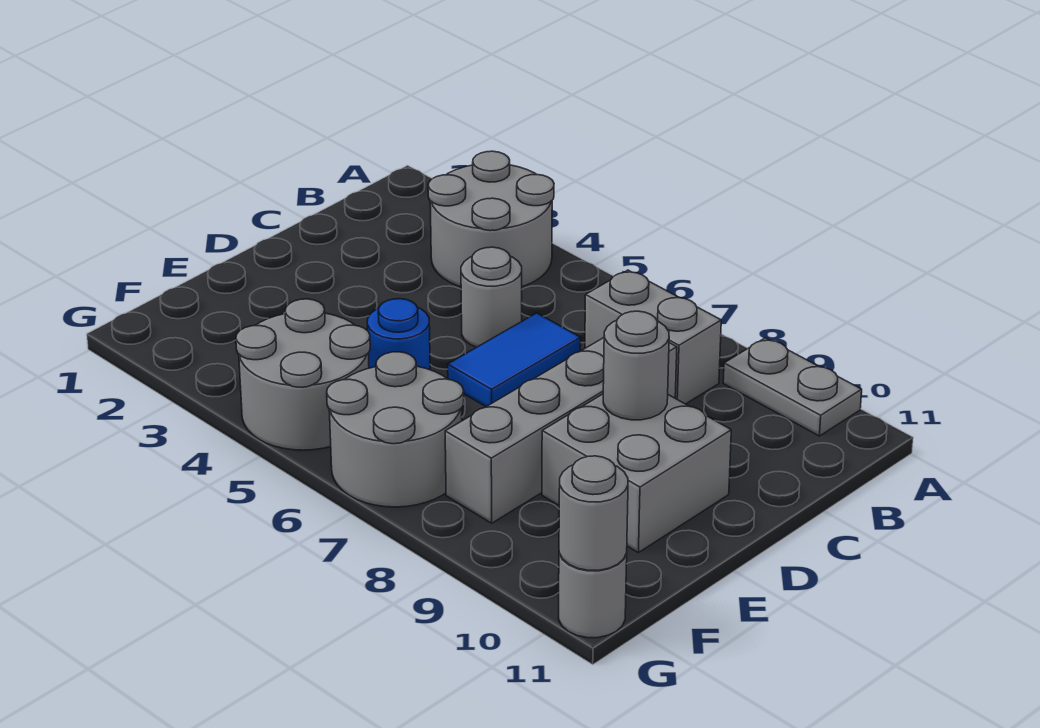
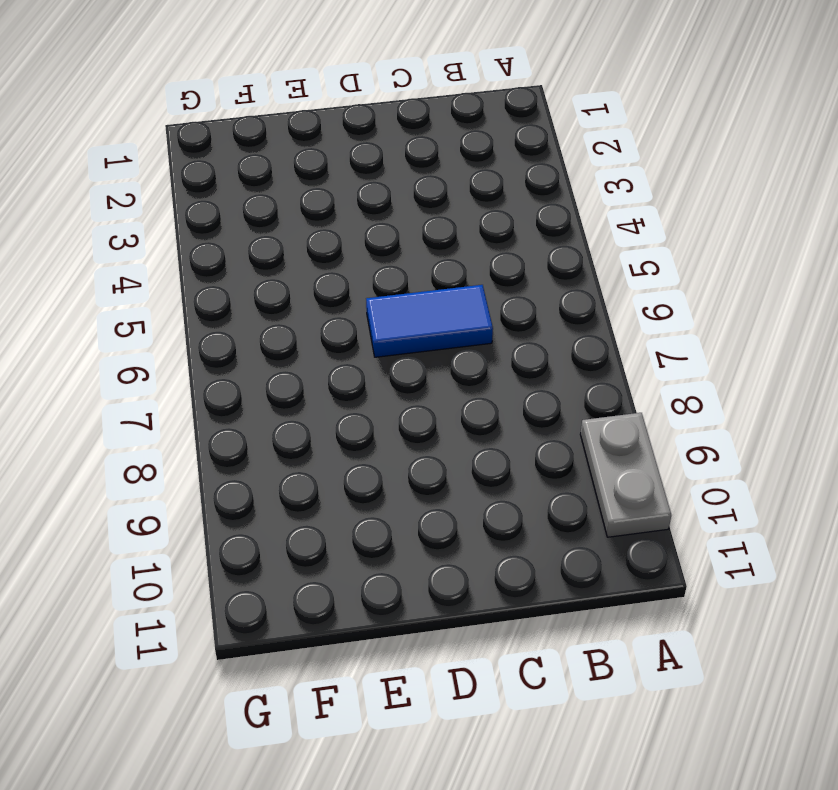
none -> grey round brick A3:B4 level 1
none -> grey brick B7:B8 level 1
none -> grey round brick C5 level 1

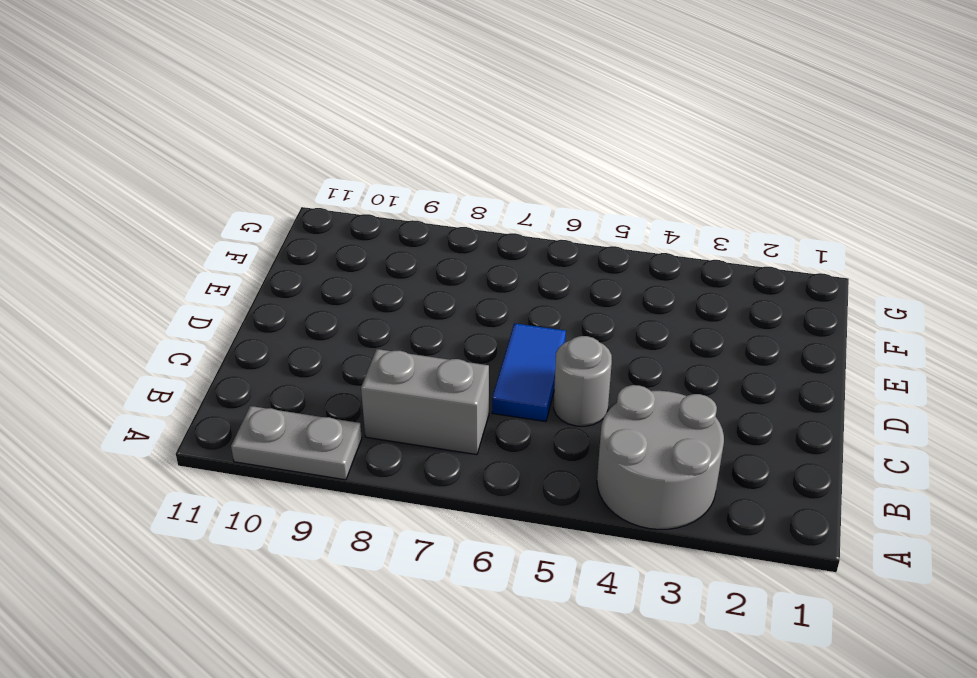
none -> grey brick C8:F8 level 1
none -> grey brick D9:E10 level 1
none -> blue round brick E5 level 1

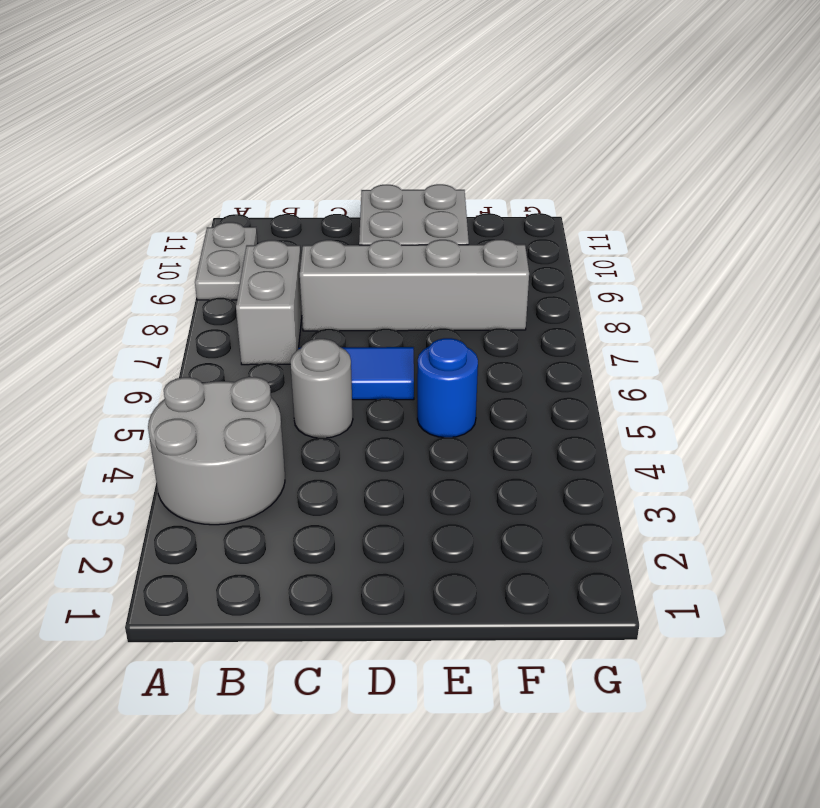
none -> grey round brick F4:G5 level 1
none -> grey round brick F6:G7 level 1
none -> grey round brick G11 level 1

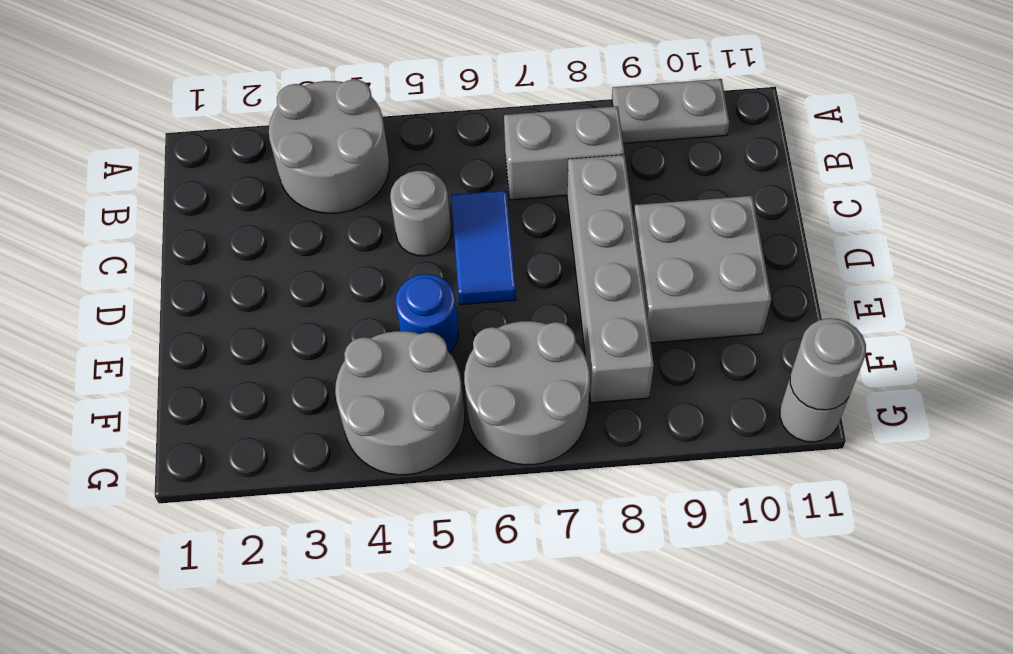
none -> grey round brick D9 level 2

